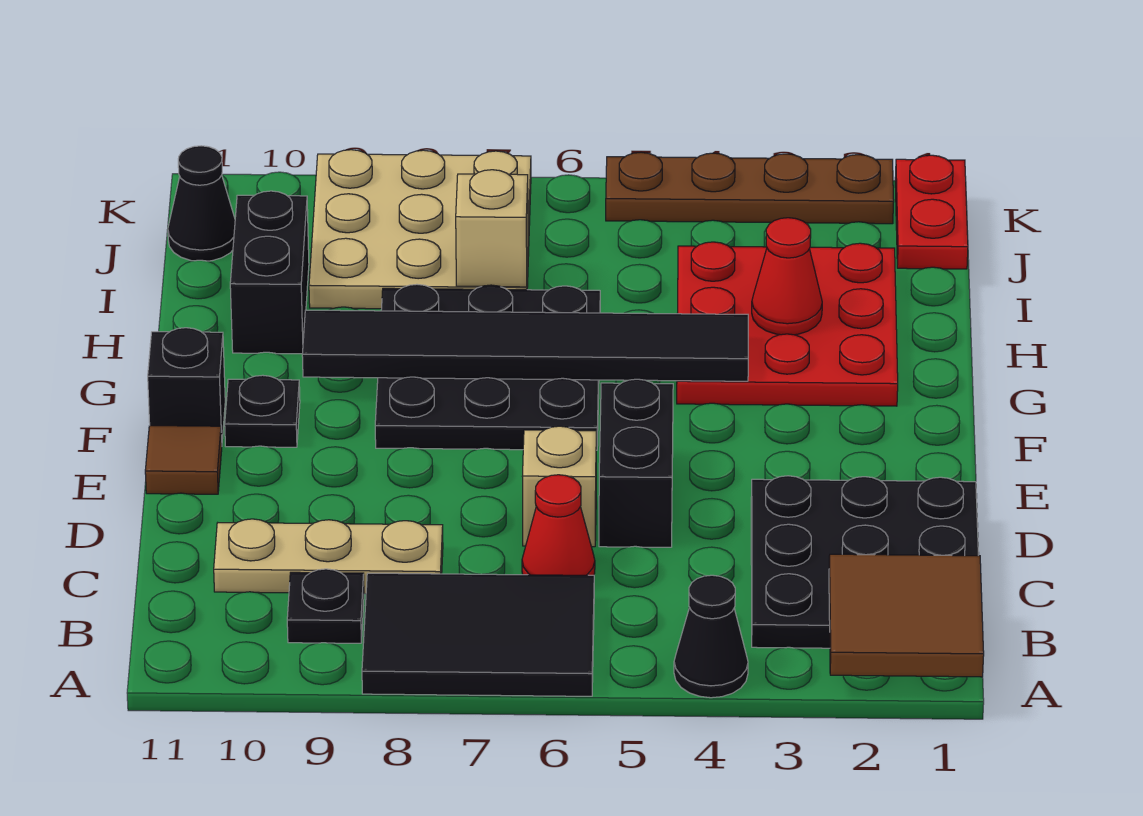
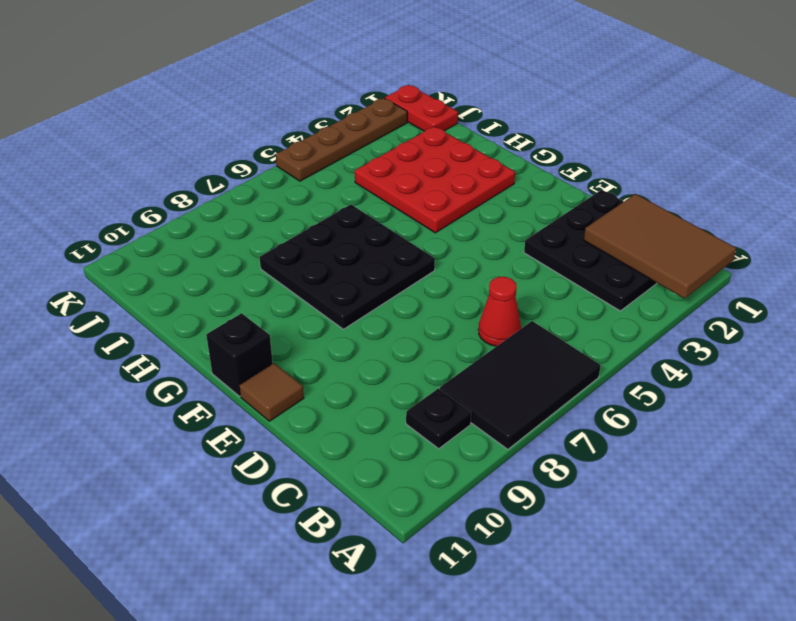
brown tile A1:C2 level 2 -> brown tile A1:B2 level 2
none -> black cone A4 level 1
none -> tan plate C8:C10 level 1
none -> black brick D5:E5 level 1

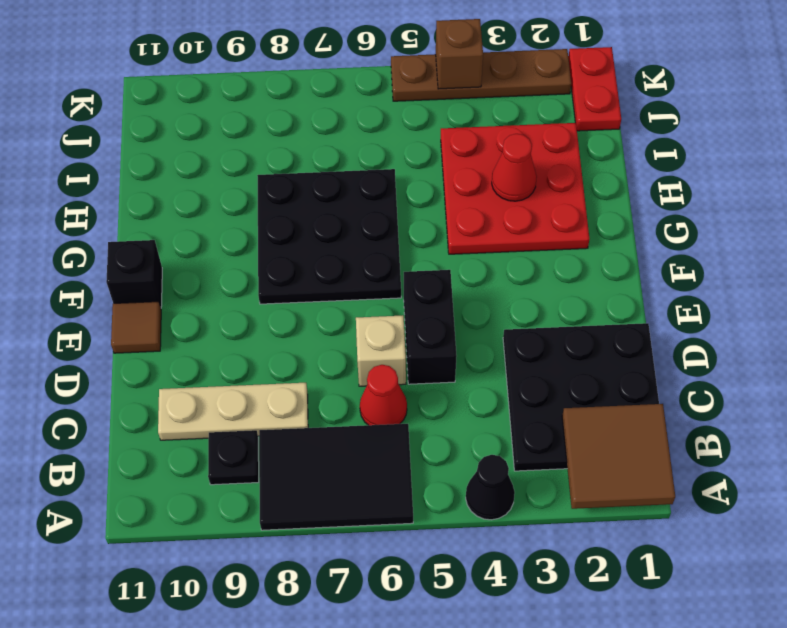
brown brick K4 level 2 -> none
none -> black plate F10 level 1
none -> black brick H10:I10 level 1
none -> tan plate I7:K9 level 1

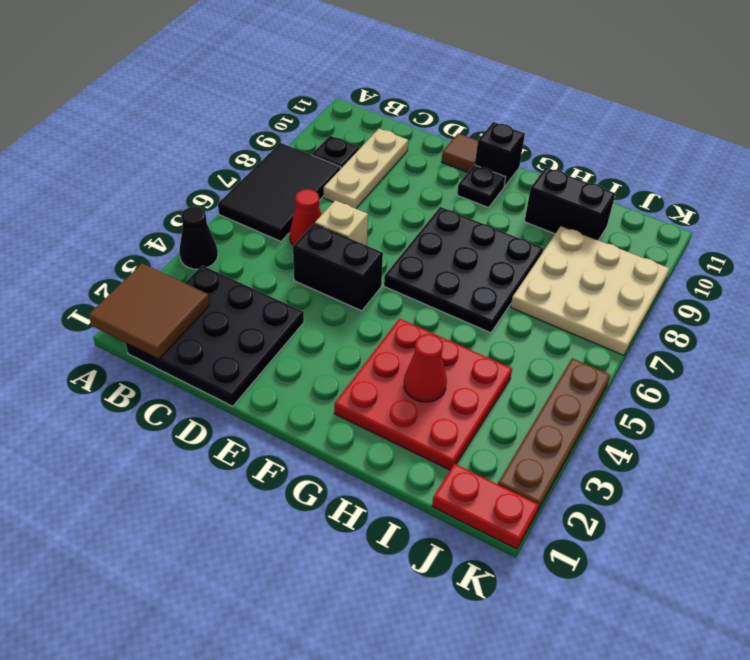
none -> black cone J11 level 1
none -> black tile G4:G9 level 2
none -> tan brick I7 level 2

